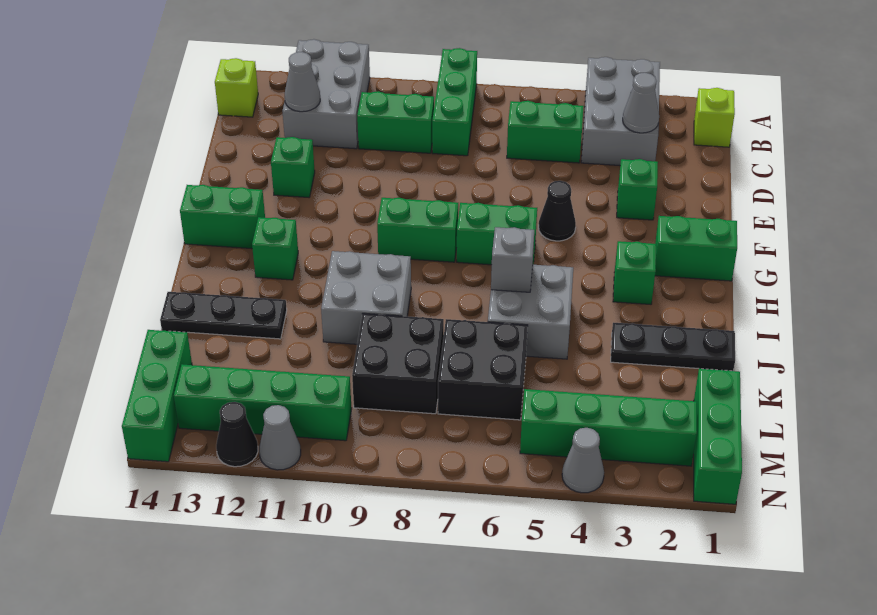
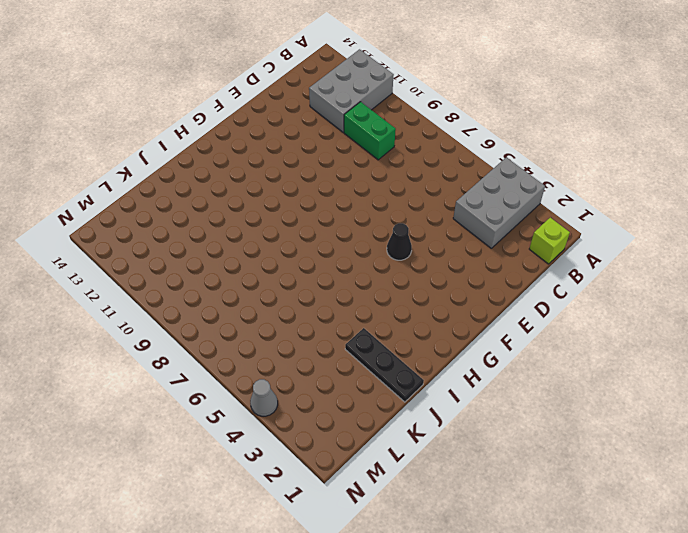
none -> green brick A8:C8 level 1
none -> lime brick B14 level 1
none -> green brick C5:C6 level 1
none -> green brick E3 level 1

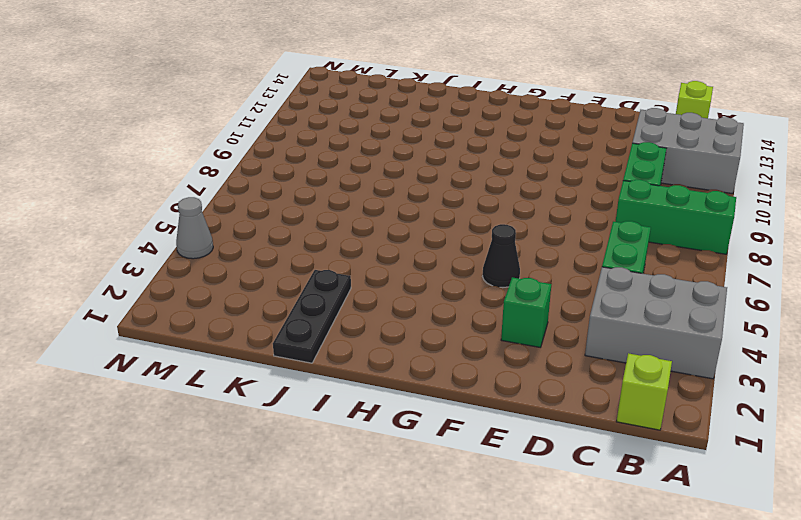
none -> green brick E12 level 1
none -> green brick G1:G2 level 1
none -> green brick G6:G7 level 1
none -> green brick G8:G9 level 1

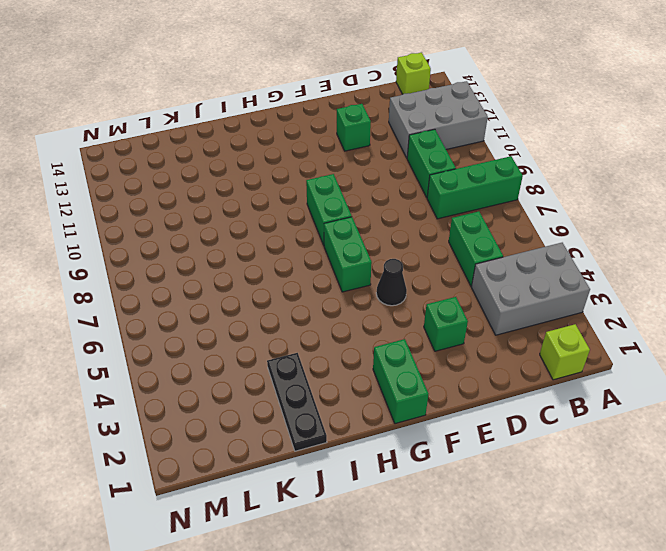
none -> green brick G13:G14 level 1
none -> green brick H3 level 1
none -> green brick H12 level 1
none -> grey brick I5:J6 level 1

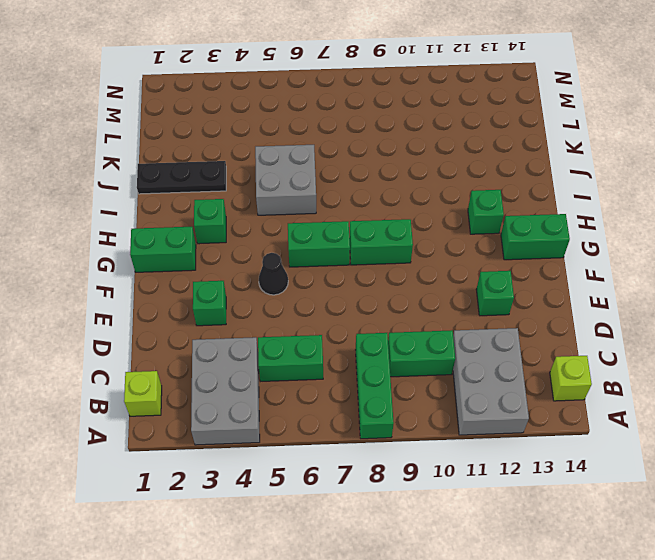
none -> grey brick I9:J10 level 1
none -> black plate J12:J14 level 1
none -> black brick K6:L7 level 1
none -> black brick K8:L9 level 1

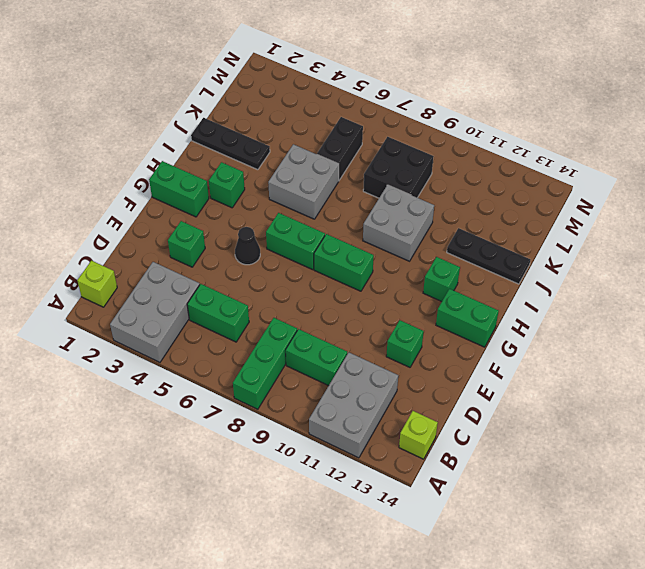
black brick K6:L6 level 1 -> black brick K6:L7 level 1
none -> green brick L1:N1 level 1
none -> green brick L14:N14 level 1
none -> green brick M2:M5 level 1
none -> green brick M10:M13 level 1

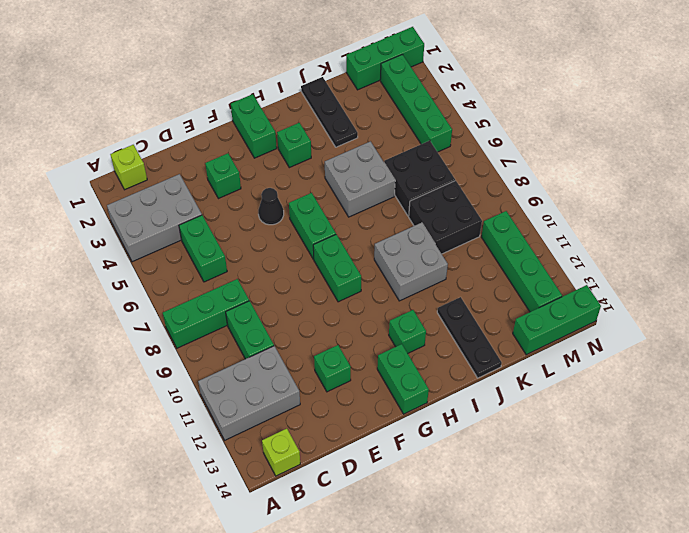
none -> grey cone N4 level 1
none -> grey cone N11 level 1
none -> black cone N12 level 1
none -> grey cone C3 level 2

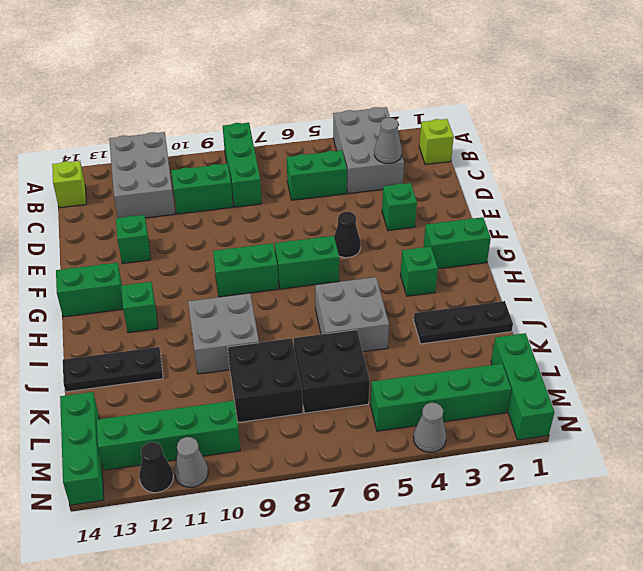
none -> grey cone C12 level 2
none -> grey brick I6 level 2

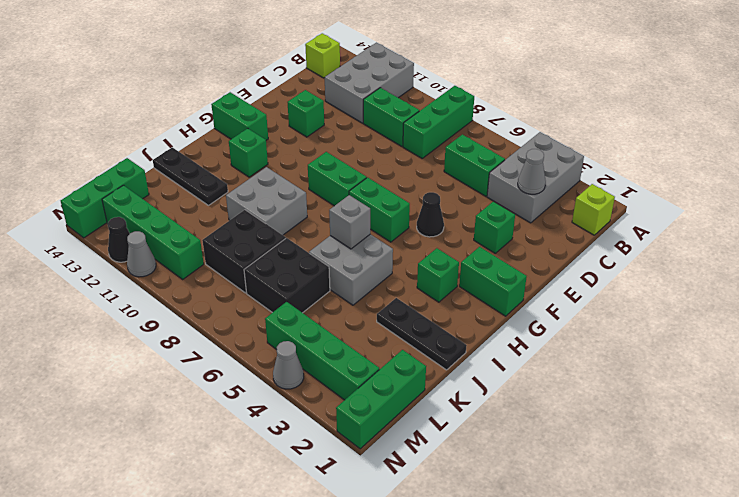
none -> grey cone C12 level 2

